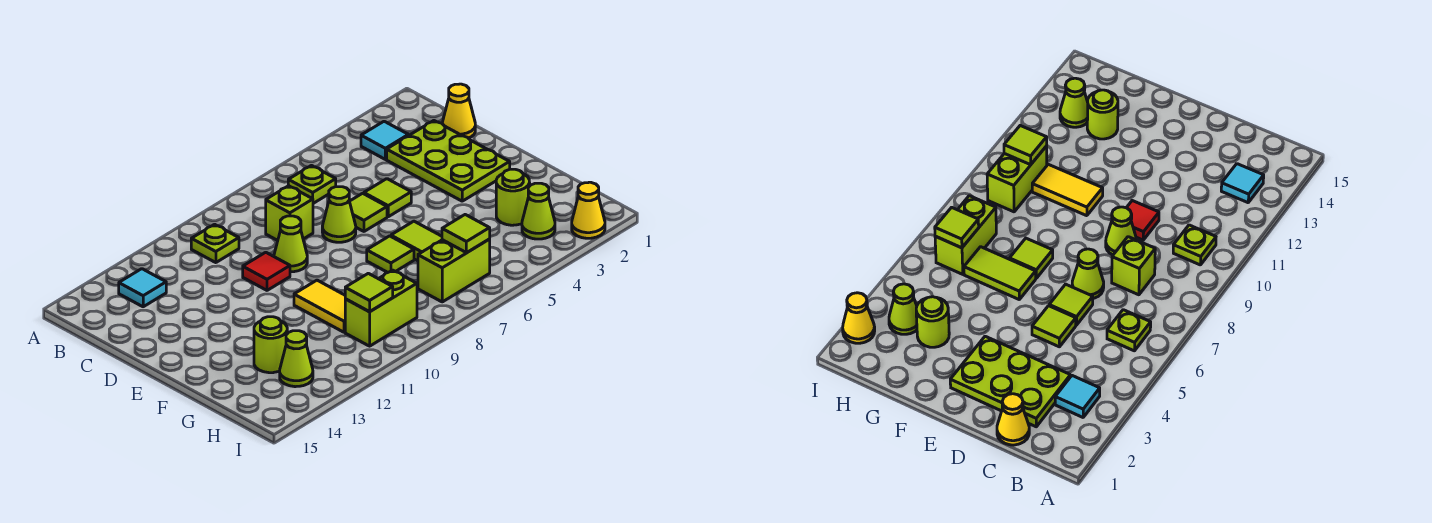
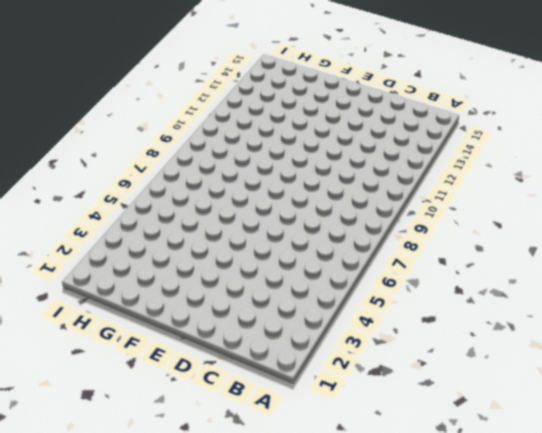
none -> cyan tile B3 level 1
none -> lime plate B6 level 1
none -> lime plate B10 level 1

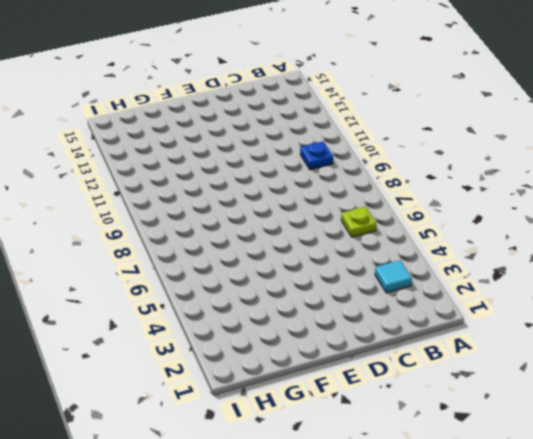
blue plate B10 level 1 -> lime plate B10 level 1
none -> cyan tile B13 level 1
none -> yellow cone C1 level 1
none -> lime plate C2:E3 level 1

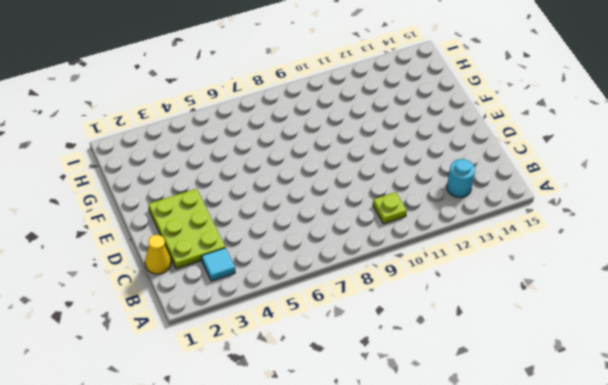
cyan round brick B13 level 1 -> cyan tile B13 level 1
none -> lime plate B6 level 1
none -> lime brick C8 level 1
none -> lime tile D5 level 1

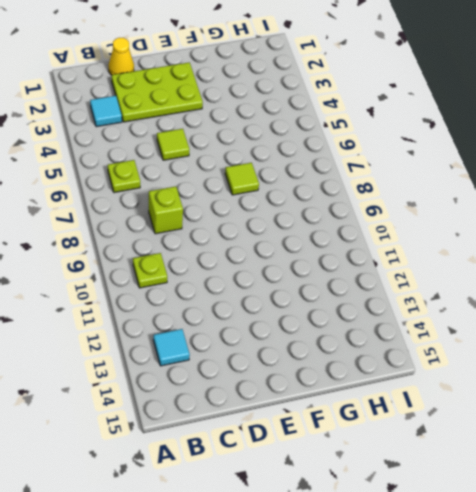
none -> lime tile D6 level 1
none -> lime cone D7 level 1
none -> lime cone D9 level 1

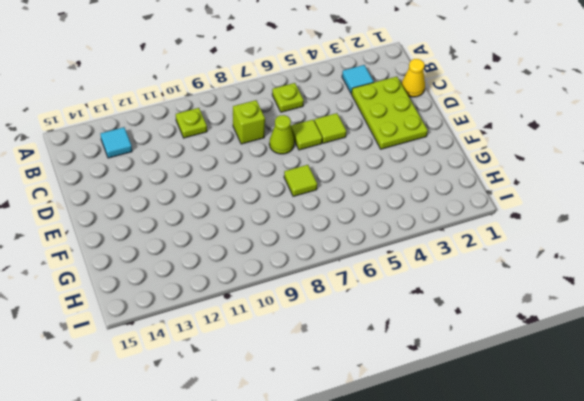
none -> lime cone D9 level 1
none -> red tile D10 level 1
none -> lime tile F6:G6 level 1

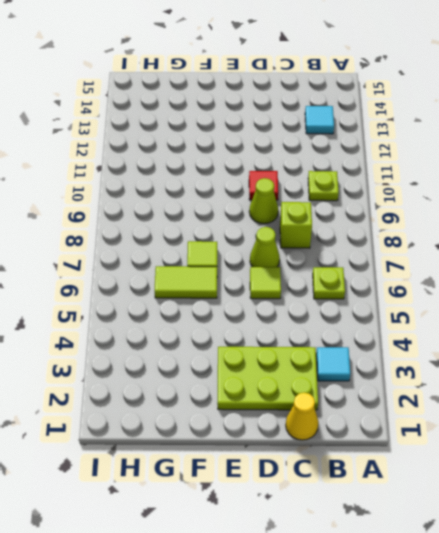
none -> lime tile D5 level 1
none -> yellow tile F10:G10 level 1
none -> lime round brick G3 level 1

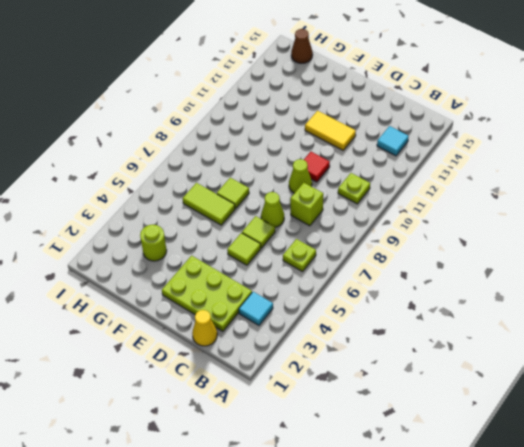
yellow tile D12:E12 level 1 -> yellow tile F10:G10 level 1
brown cone H15 level 1 -> none
none -> lime round brick G13 level 1
none -> lime cone H3 level 1
none -> lime brick H6:H7 level 1

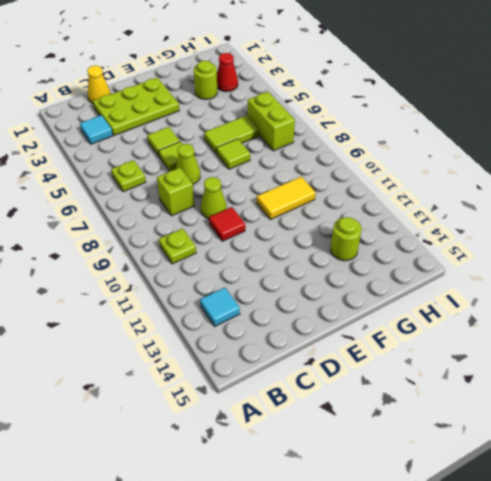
red cone H3 level 1 -> lime cone H3 level 1
none -> lime brick H9:H10 level 1
none -> lime cone H13 level 1
none -> yellow cone I2 level 1

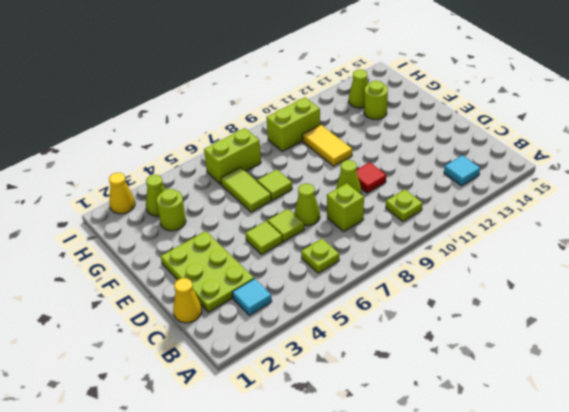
none -> lime tile H6 level 2
none -> lime tile H10 level 2

